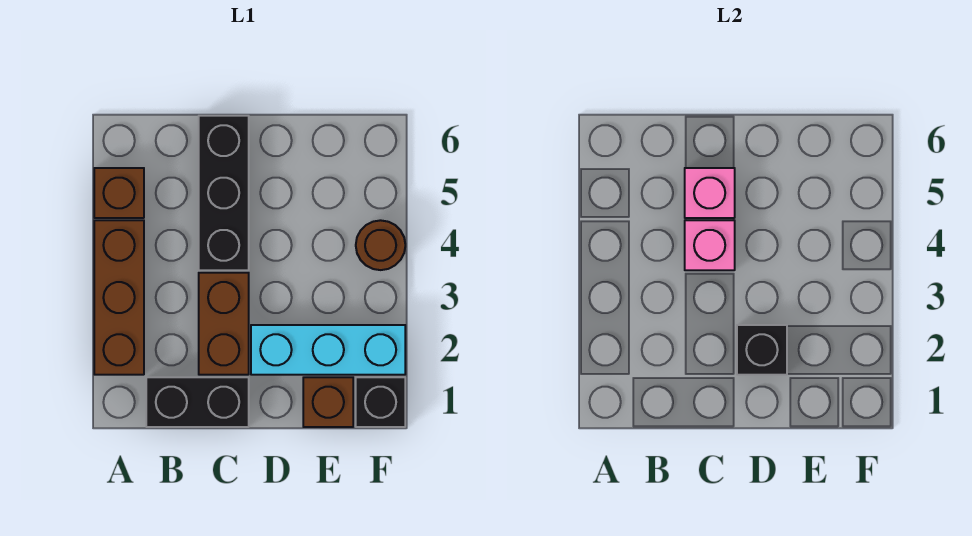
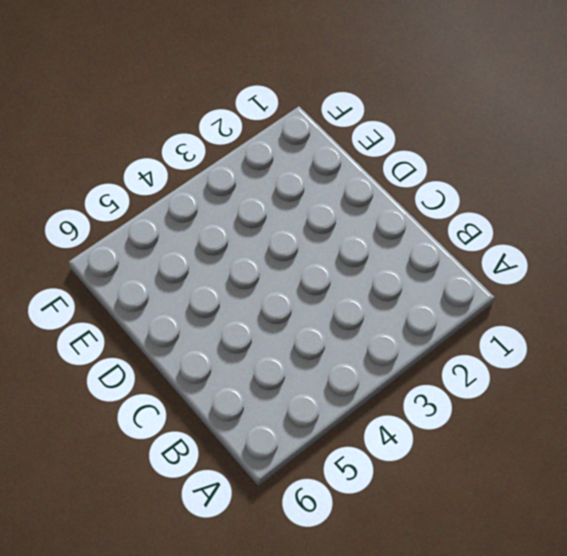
none -> brown brick A2:A4 level 1
none -> brown brick A5 level 1
none -> black brick B1:C1 level 1

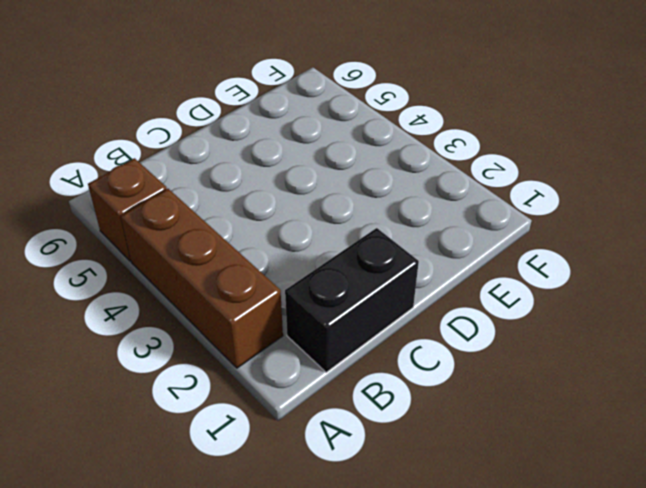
none -> brown brick C2:C3 level 1
none -> black brick C4:C6 level 1
none -> cyan brick D2:F2 level 1

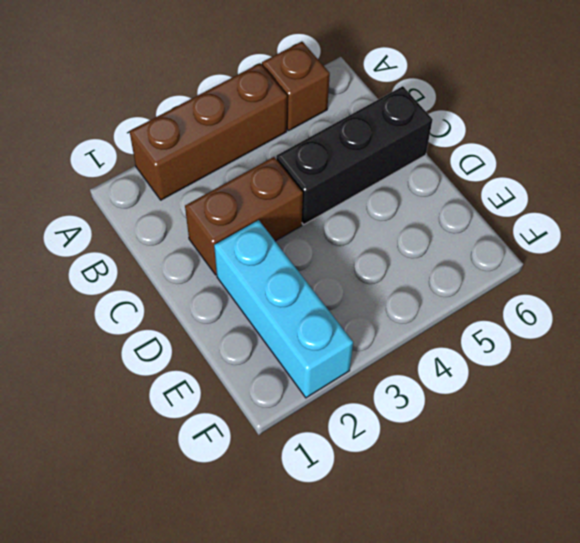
none -> black brick B1:C1 level 1
none -> brown brick E1 level 1
none -> black brick F1 level 1

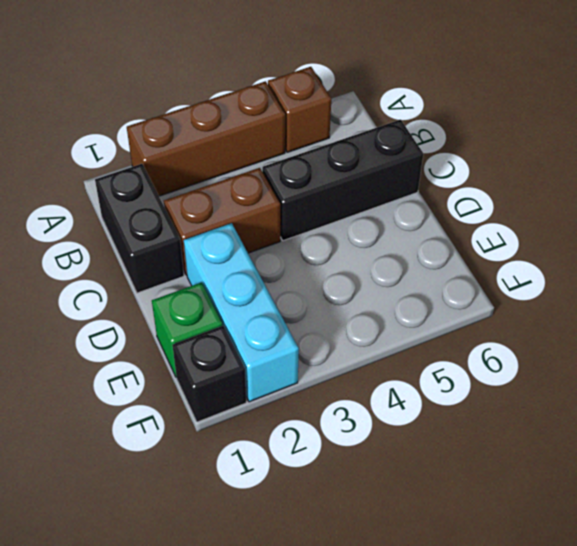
green brick E1 level 1 -> brown brick E1 level 1
none -> brown round brick F4 level 1
none -> pink brick C4 level 2
none -> pink brick C5 level 2

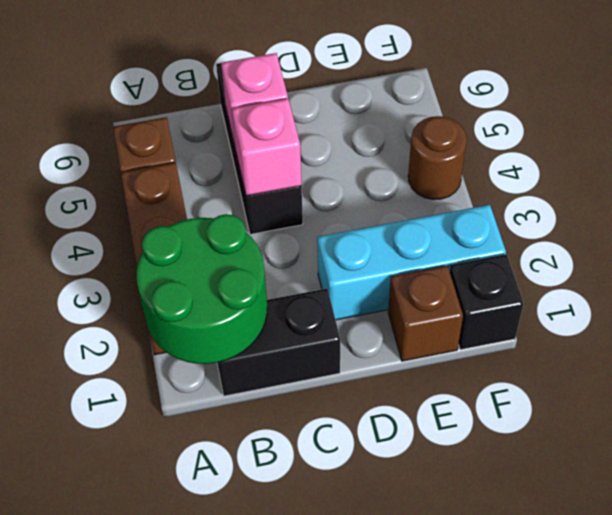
green round brick A1:B2 level 2 -> none
none -> brown brick C2:C3 level 1
none -> black brick D2 level 2

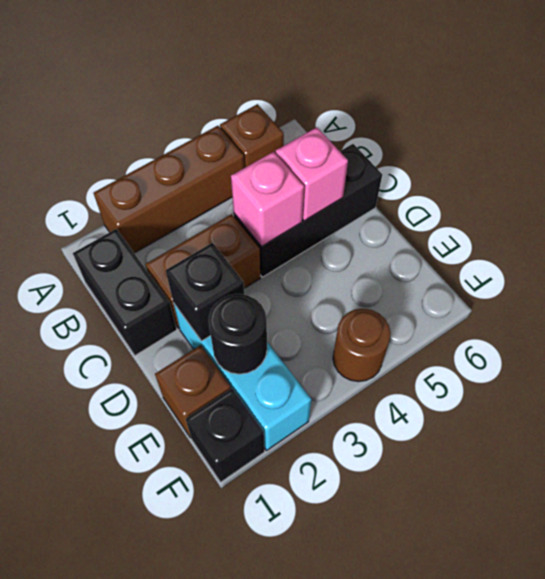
black round brick E2 level 2 -> none

